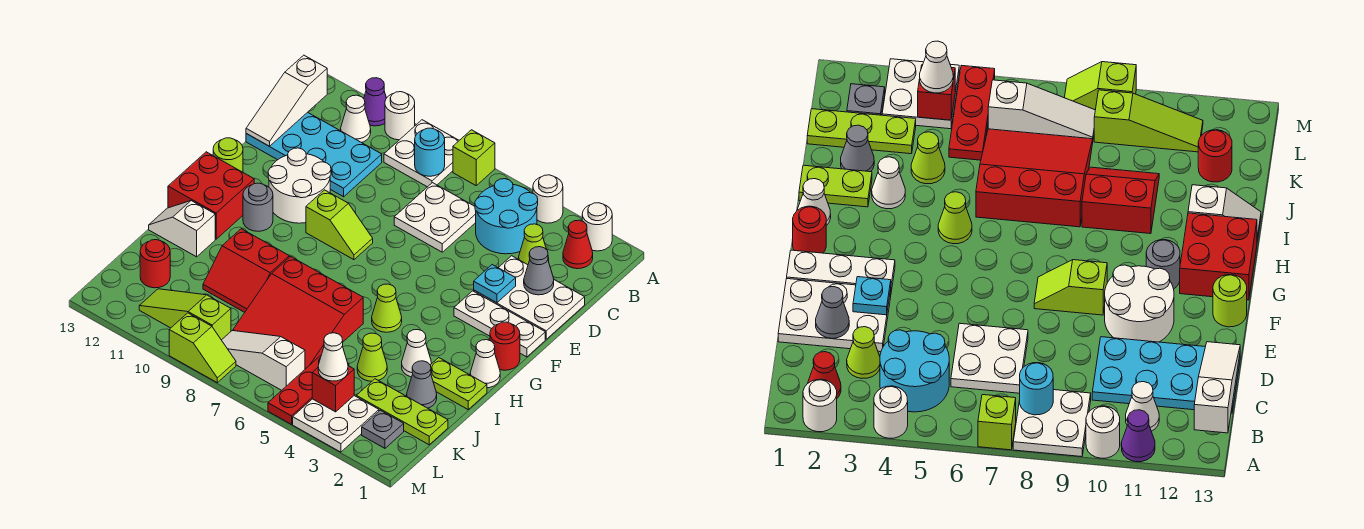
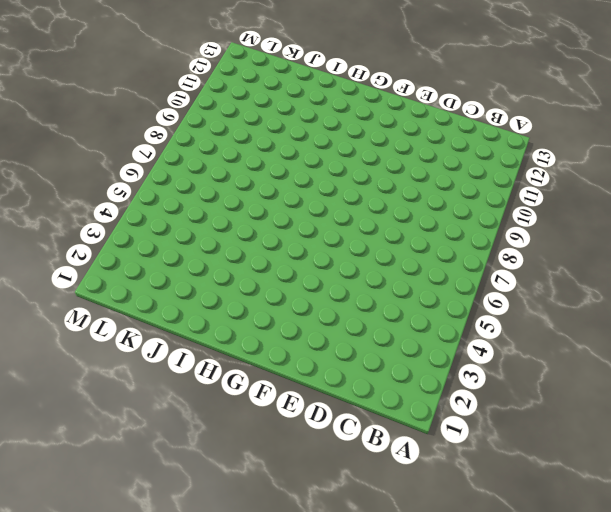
none -> white round brick A2 level 1
none -> white round brick A4 level 1
none -> lime brick A7 level 1
none -> white plate A8:B9 level 1

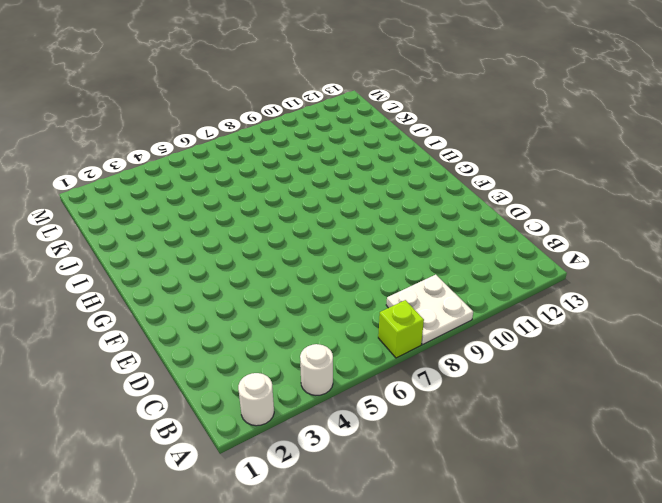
none -> white round brick A10 level 1
none -> purple cone A11 level 1
none -> red cone B2 level 1
none -> cyan round brick B4:C5 level 1

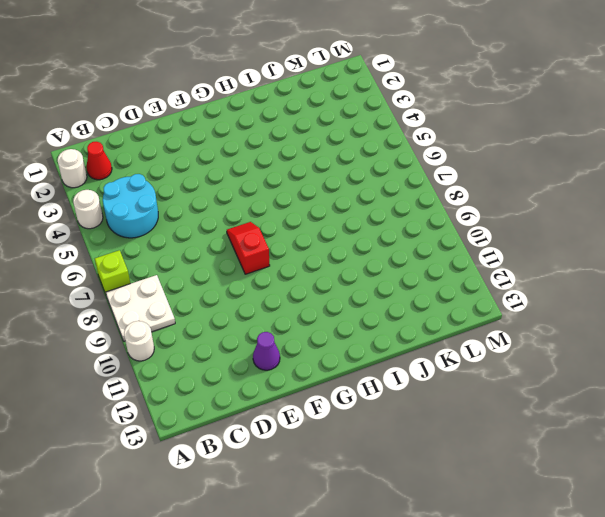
purple cone E12 level 1 -> purple cone A11 level 1
red slope F7:F8 level 1 top 8 -> lime slope F8:F9 level 1 top 9
none -> white cone B11 level 1
none -> lime cone C3 level 1
none -> white plate C6:D7 level 1
none -> cyan plate C10:D13 level 1

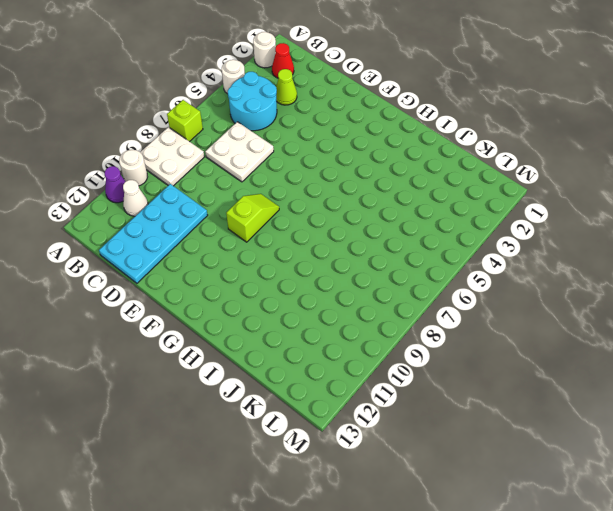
none -> white plate D1:E3 level 1
none -> white round brick E10:F11 level 1
none -> white plate F1:F3 level 1
none -> lime round brick F13 level 1

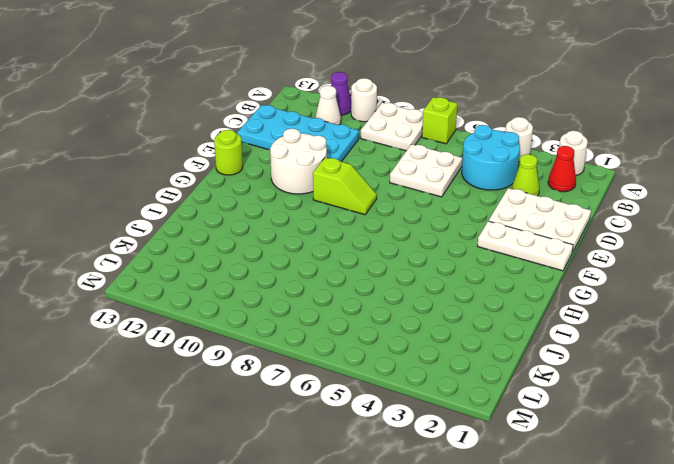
none -> red round brick G1 level 1
none -> grey round brick G11 level 1
none -> red brick G12:H13 level 1
none -> white cone H1 level 1

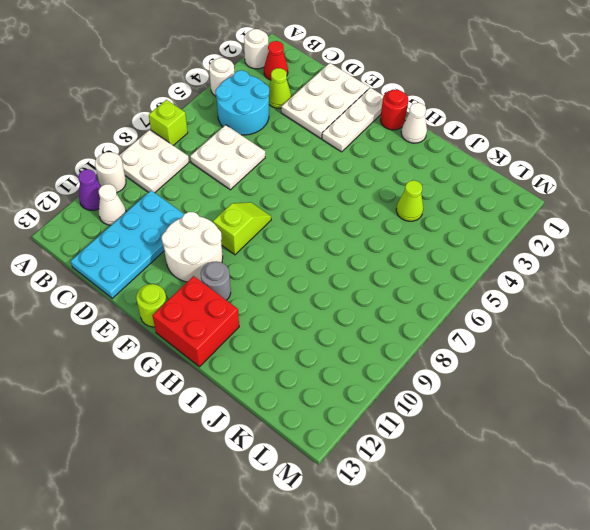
none -> lime cone H5 level 1
none -> lime plate I1:I2 level 1
none -> white cone I3 level 1
none -> red slope I6:K8 level 1 top I

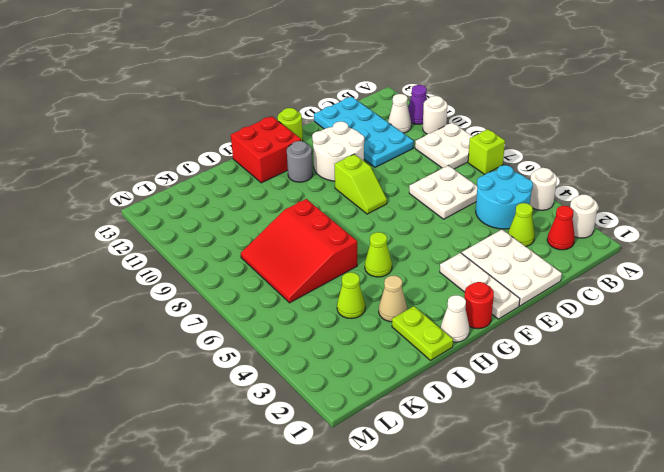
tan cone I3 level 1 -> white cone I3 level 1
none -> red slope I9:J10 level 1 top I
none -> white slope I12:I13 level 1 top 12
none -> grey cone J2 level 1
none -> lime plate K1:K3 level 1

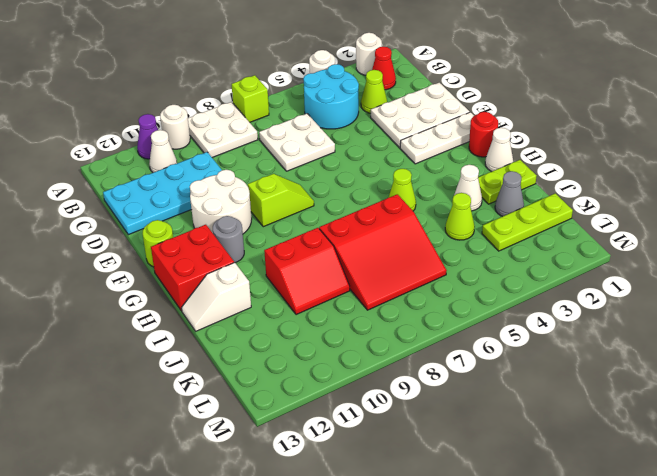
none -> red plate K5:M5 level 1
none -> red round brick K12 level 1
none -> grey plate L2 level 1
none -> white plate L3:M4 level 1

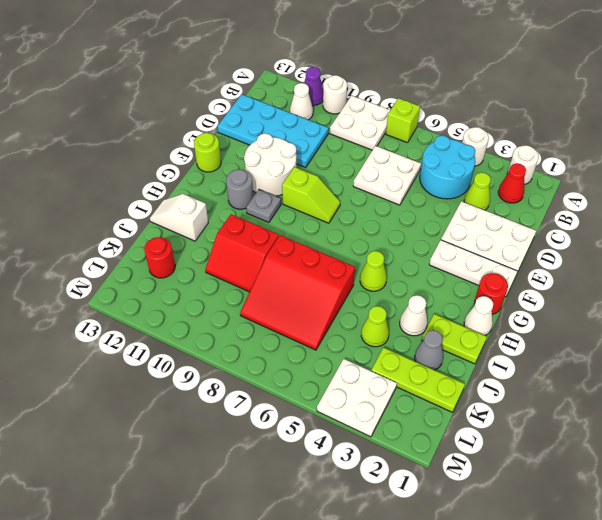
grey plate G10 level 1 -> grey plate L2 level 1
none -> red brick G12:H13 level 1
none -> red plate K5:M5 level 1
none -> white slope L6:L8 level 1 top 6
none -> lime slope L9:L11 level 1 top 9

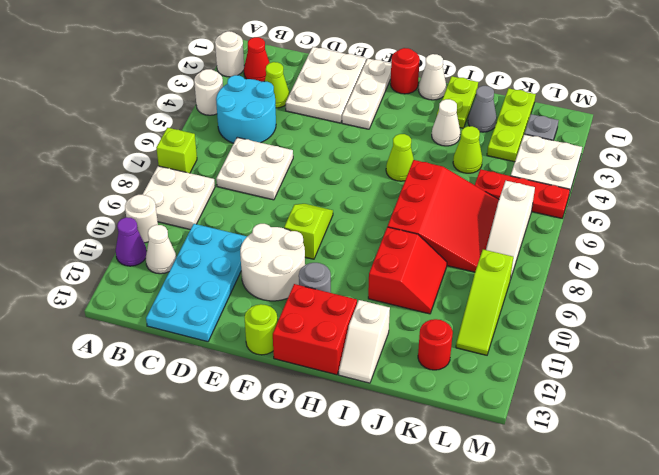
none -> lime slope M8:M9 level 1 top 9
none -> cyan round brick B8 level 2
none -> white slope B13:D13 level 2 top B
none -> grey cone D2 level 2

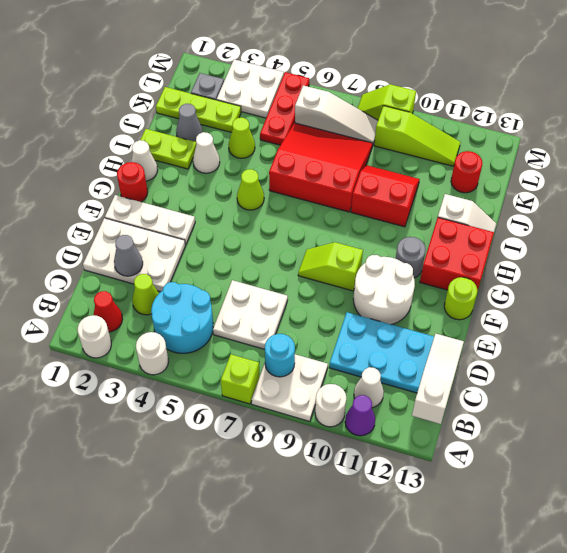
none -> cyan plate E3 level 2
none -> red brick L4 level 2
none -> white cone L4 level 3

